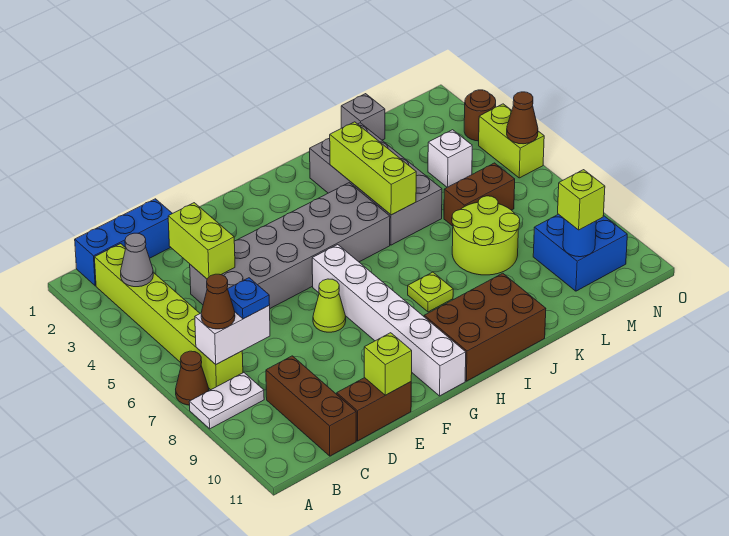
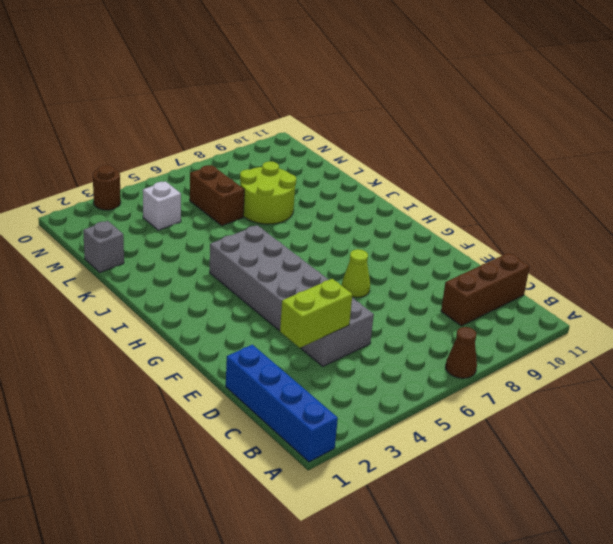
blue brick A1:D1 level 1 -> blue brick B1:D1 level 1
none -> white plate A8:B8 level 1
none -> lime brick B2:B7 level 1
none -> brown brick D11:E11 level 1

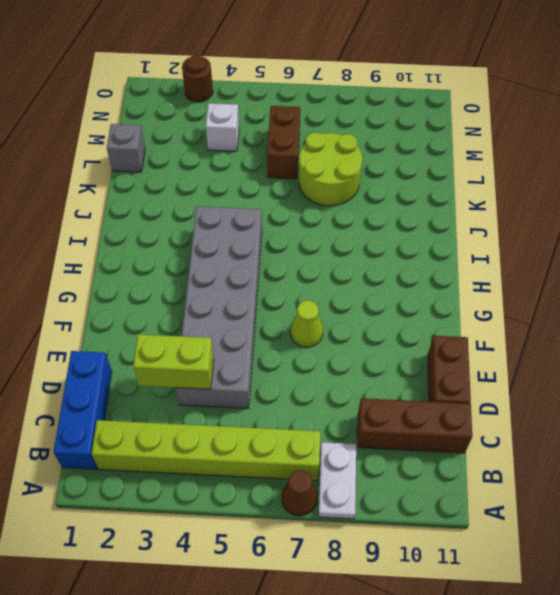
none -> white brick G6:G11 level 1
none -> brown brick H10:J11 level 1
none -> lime plate I8 level 1

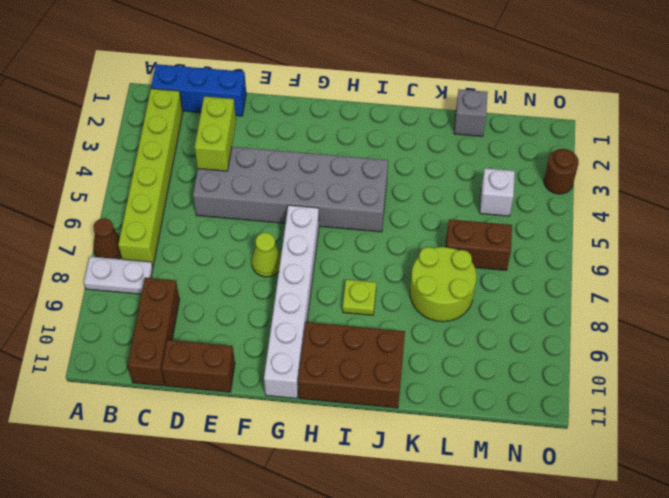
none -> grey brick J2:K5 level 1
none -> blue brick M9:N10 level 1
none -> lime brick O4:O5 level 1

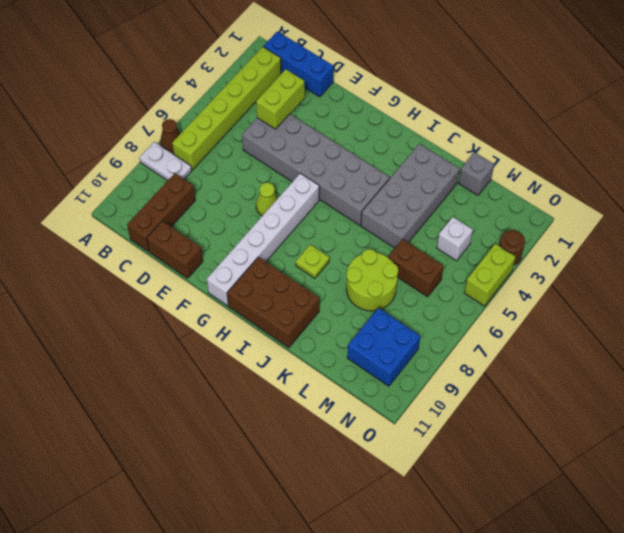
none -> grey cone B3 level 2
none -> white brick B7:C7 level 2
none -> lime brick E11 level 2

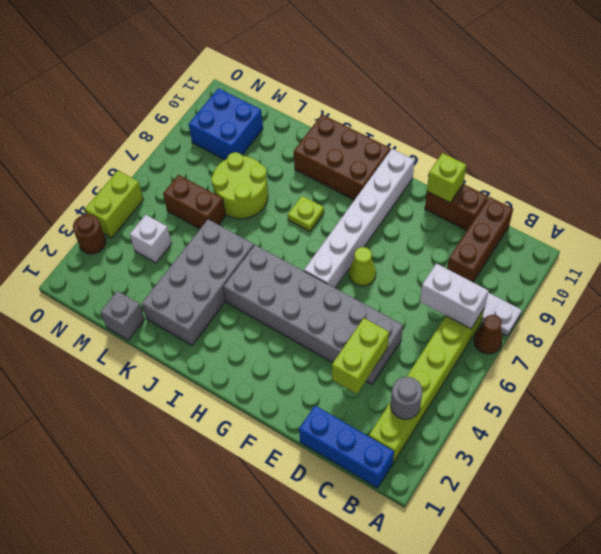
grey round brick B3 level 2 -> grey cone B3 level 2
none -> lime brick J3:J5 level 2
none -> blue round brick M10 level 2
none -> brown cone O5 level 2

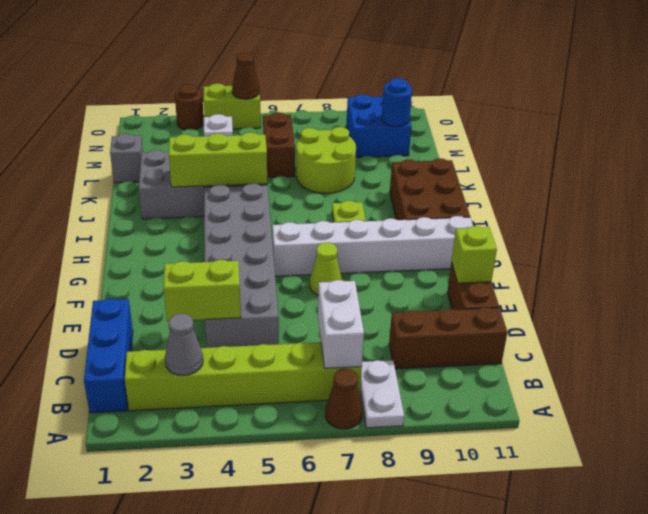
none -> brown cone B7 level 3
none -> blue plate C7 level 3
none -> lime brick M10 level 3

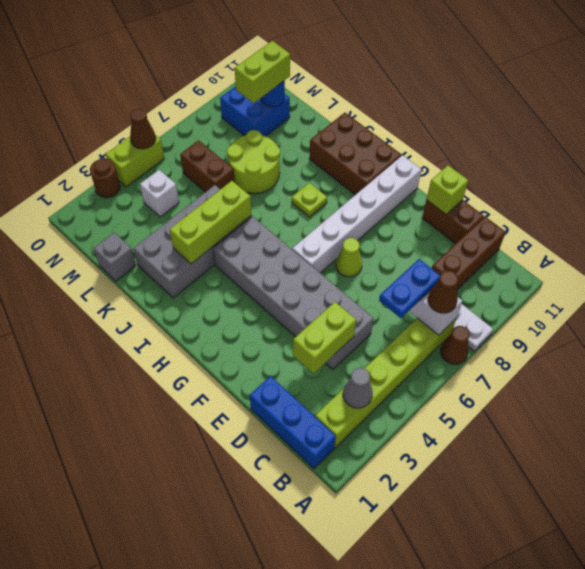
blue plate C6:C7 level 3 -> blue plate C7 level 3
lime brick M9:M10 level 3 -> lime brick M10 level 3

